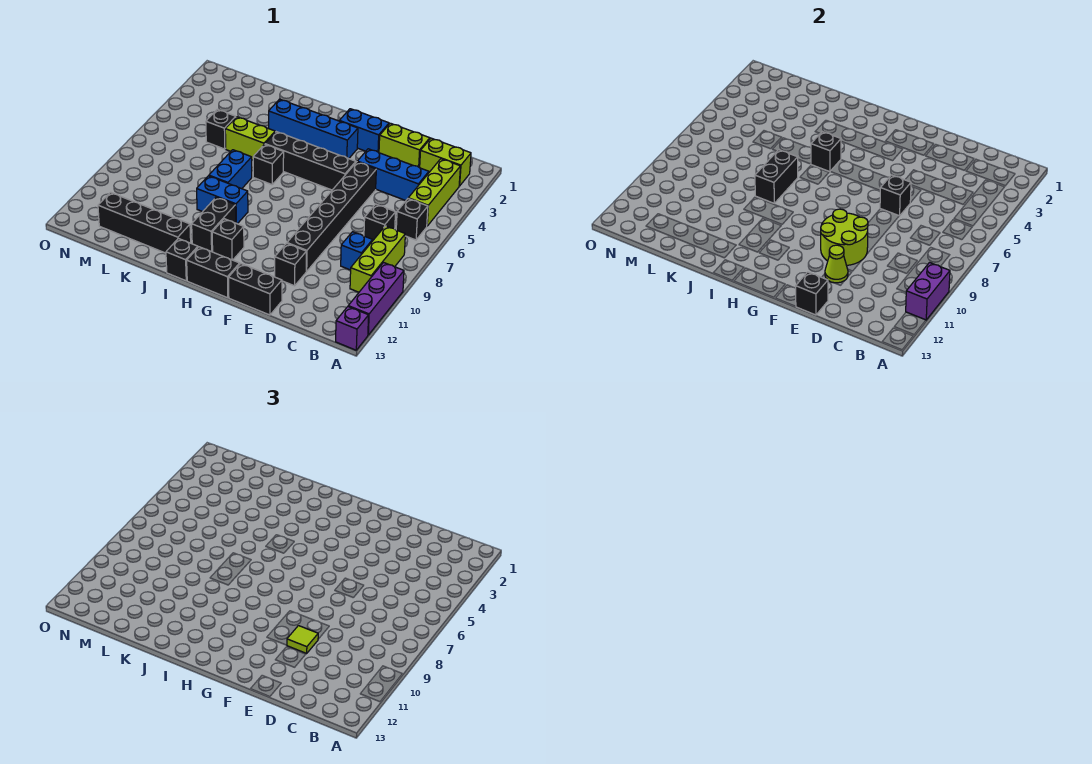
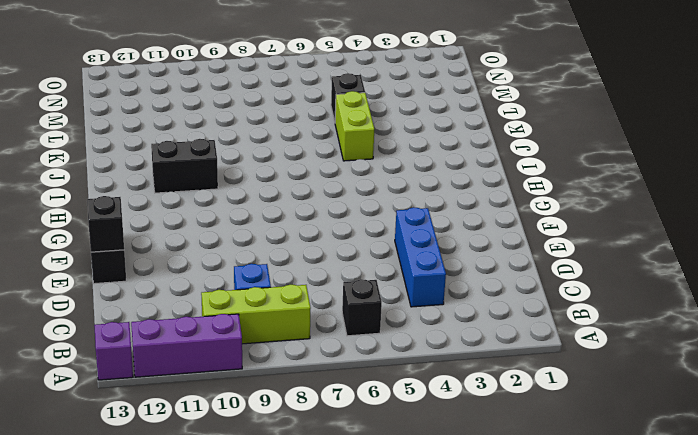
none -> lime brick B2:C2 level 1
none -> lime brick B3:B5 level 1
none -> black brick C7 level 1
none -> lime brick D2:E2 level 1

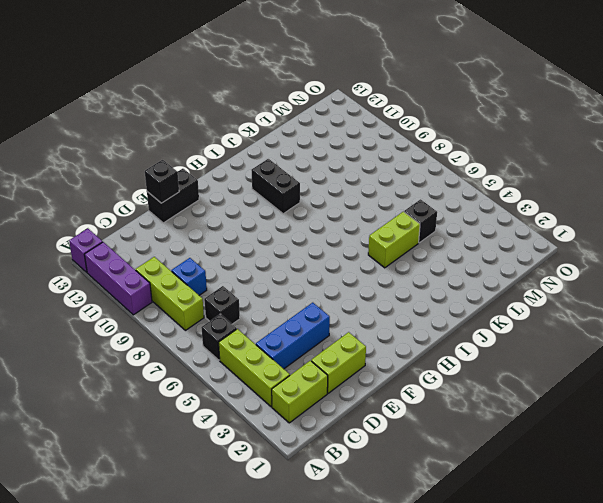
none -> black brick E5:E10 level 1
none -> black brick E11 level 1
none -> blue brick F2:G2 level 1
none -> black brick F5:I5 level 1

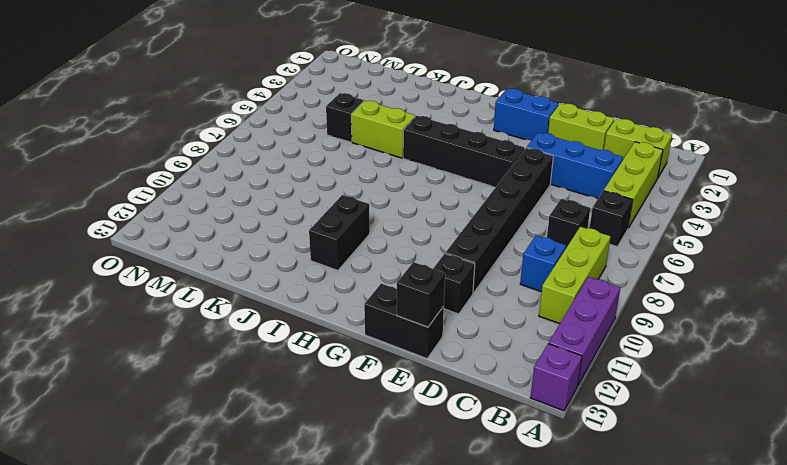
none -> blue brick G3:J3 level 1
none -> black brick G13:H13 level 1
none -> black brick H11 level 1
none -> black brick I6 level 1

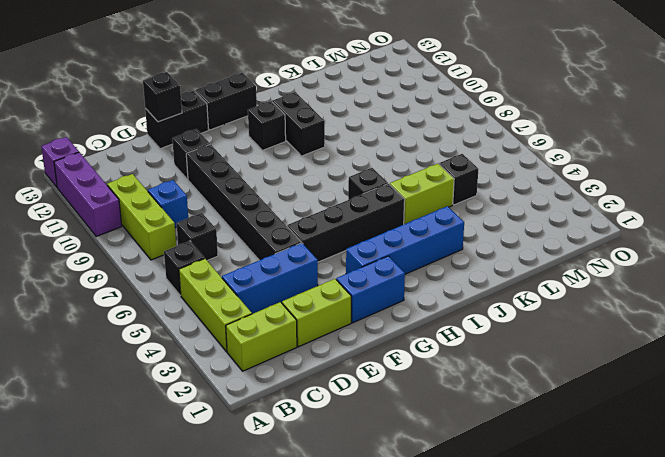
none -> blue brick I9:J9 level 1
none -> black brick I13 level 1
none -> blue brick J7:J8 level 1
none -> black brick J12:M12 level 1

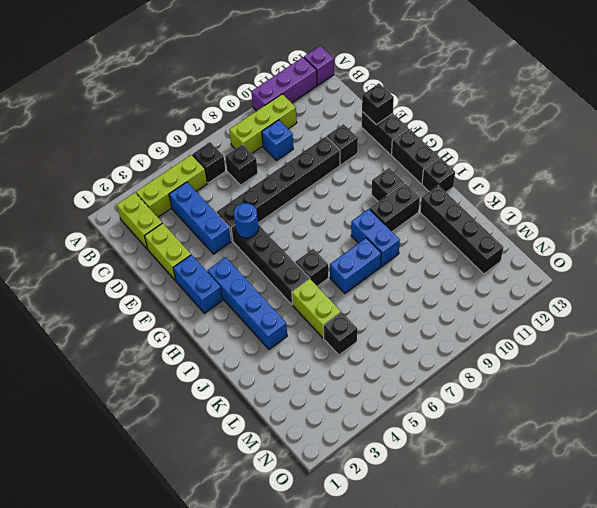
blue round brick F5 level 2 -> none
none -> purple brick A10:A11 level 2
none -> black brick E6 level 2
none -> lime round brick E9:F10 level 2
none -> lime cone E11 level 2

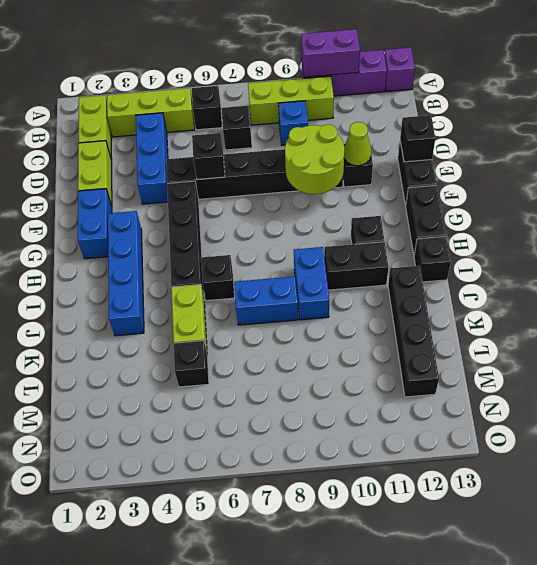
none -> black brick I5 level 2
none -> black brick J7:J8 level 2
none -> lime tile E10 level 3

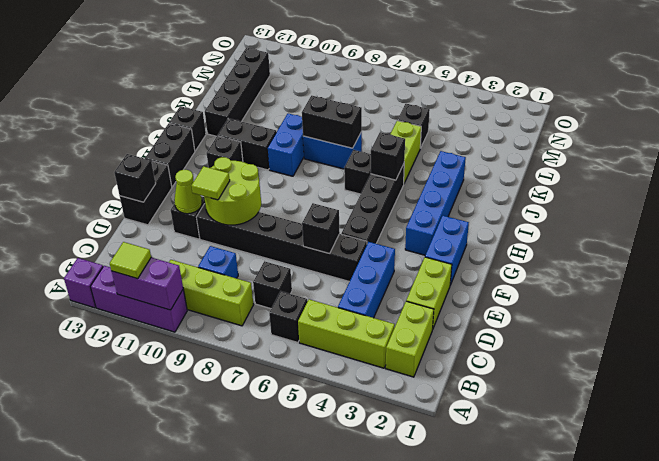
lime tile A11 level 3 -> none

